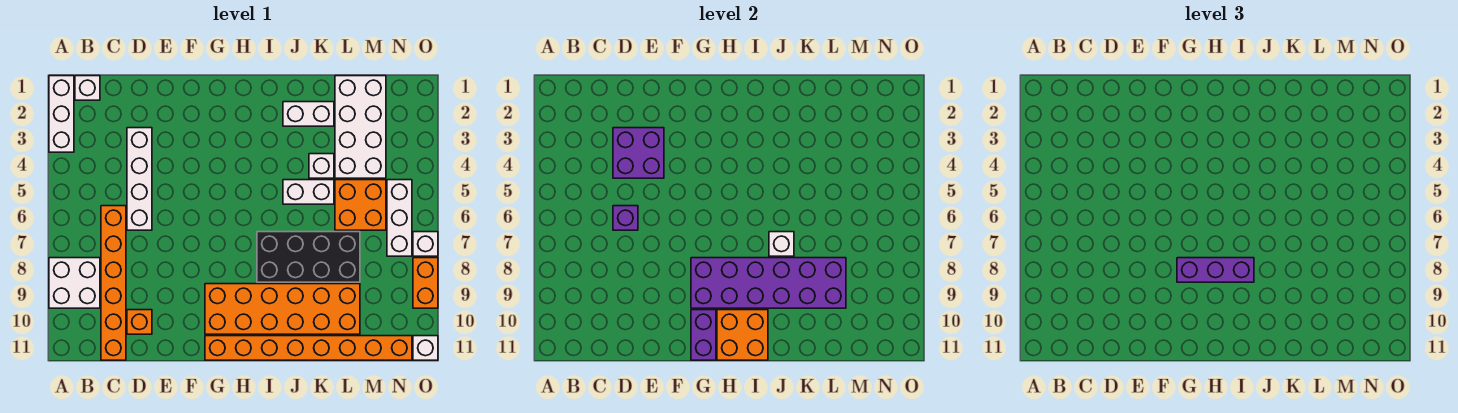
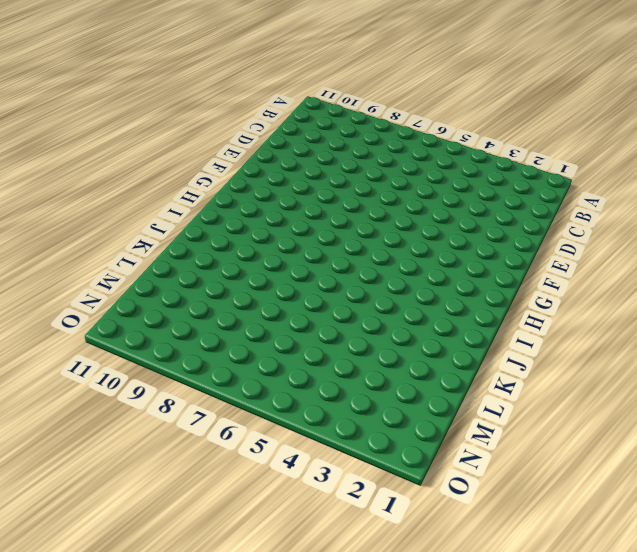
none -> white brick A1:A3 level 1
none -> white brick A8:B9 level 1
none -> white brick B1 level 1

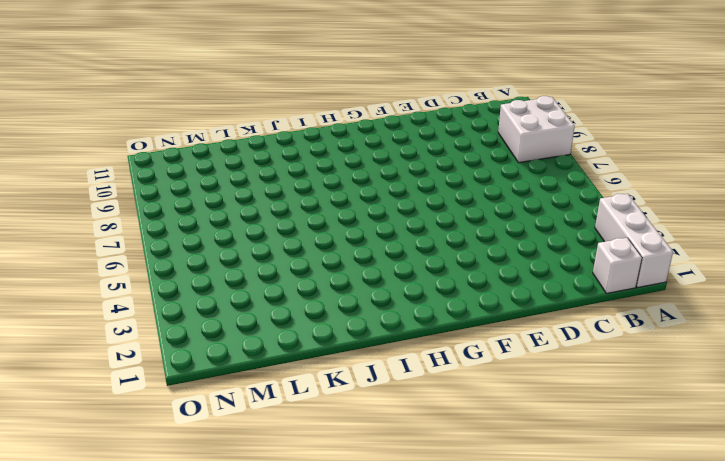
none -> orange brick C6:C11 level 1
none -> white brick D3:D6 level 1
none -> orange brick D10 level 1

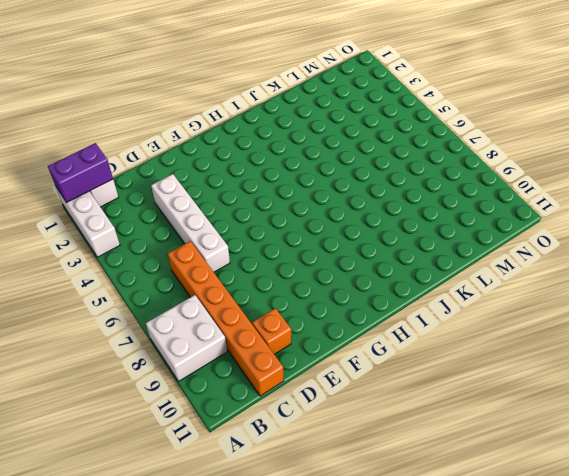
purple brick A1:B1 level 2 -> purple brick G10:G11 level 2
none -> orange brick G9:L10 level 1
none -> orange brick G11:N11 level 1
none -> black brick I7:L8 level 1

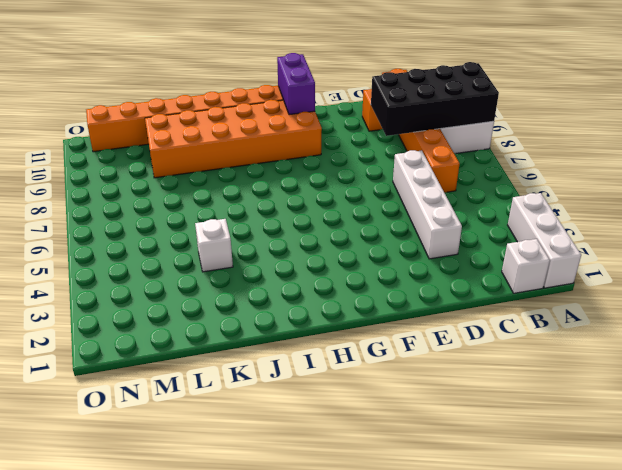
black brick A8:D9 level 2 -> black brick I7:L8 level 1
none -> white brick J2:K2 level 1
none -> white brick J5:K5 level 1
none -> white brick L1:M4 level 1

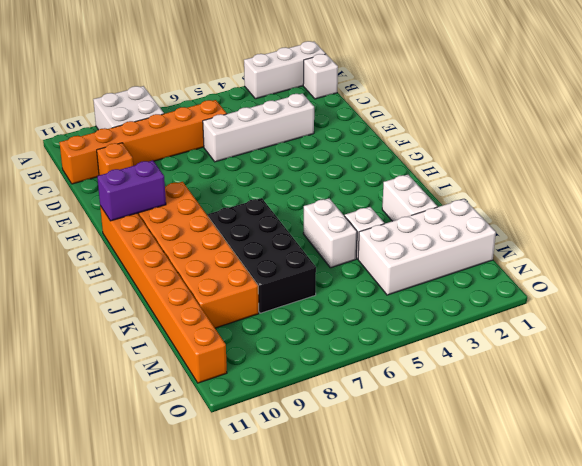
none -> orange brick L5:M6 level 1
none -> white brick N5:N7 level 1
none -> white brick O7 level 1

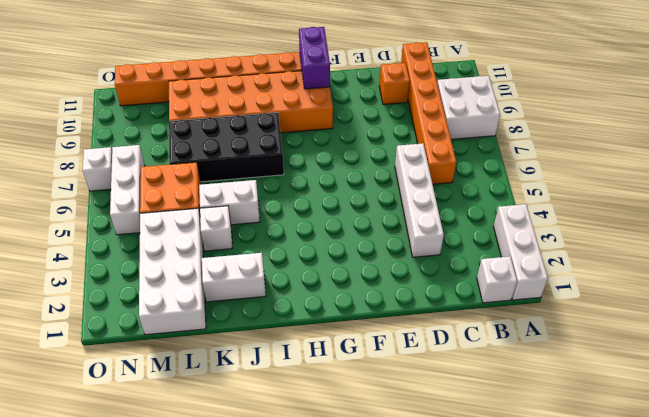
none -> orange brick O8:O9 level 1
none -> white brick O11 level 1
none -> purple brick D3:E4 level 2

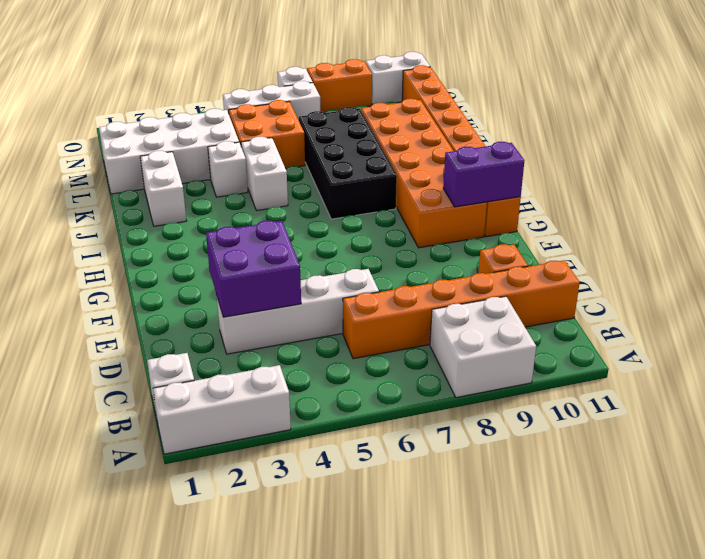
white brick O10:O11 level 1 -> white brick O11 level 1
none -> purple brick D6 level 2
none -> purple brick G8:L9 level 2
none -> orange brick H10:I11 level 2

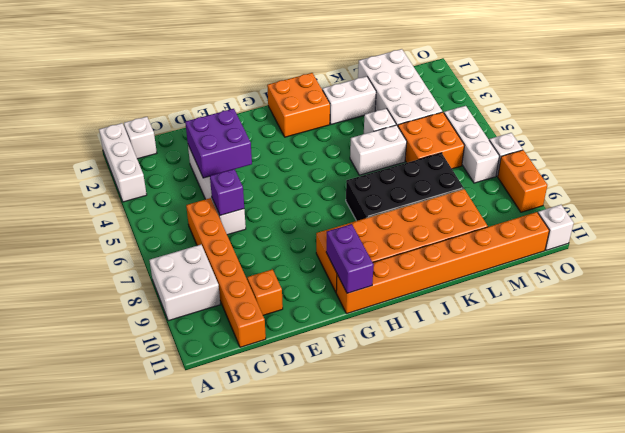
orange brick H1:I2 level 1 -> orange brick H10:I11 level 2
none -> purple brick G8:L9 level 2
none -> white brick J7 level 2
none -> purple brick G8:I8 level 3

